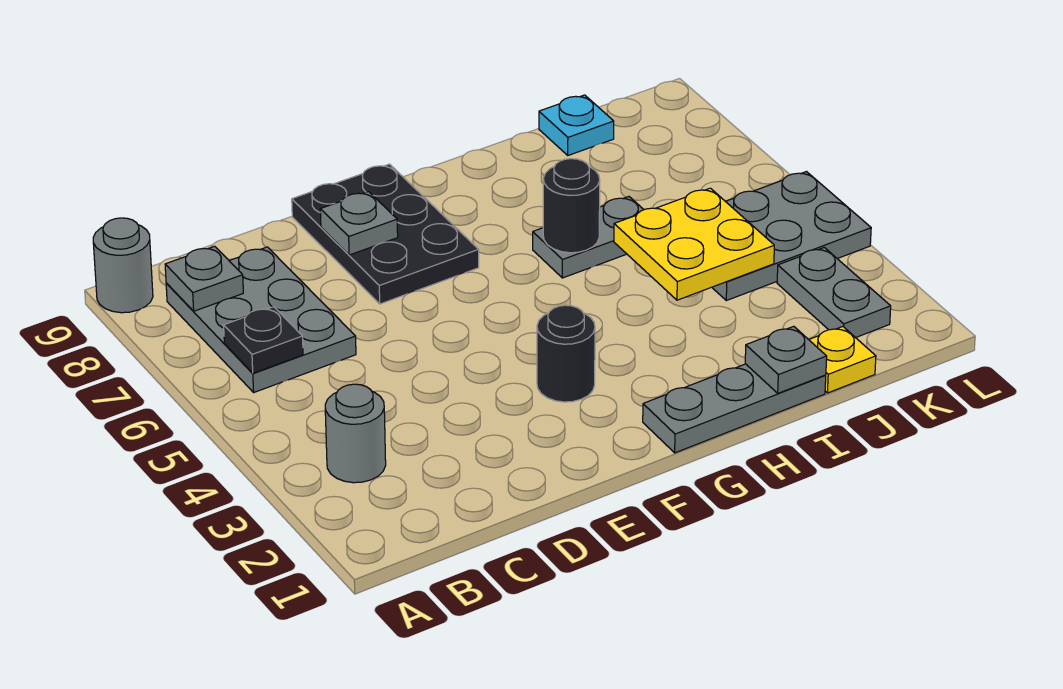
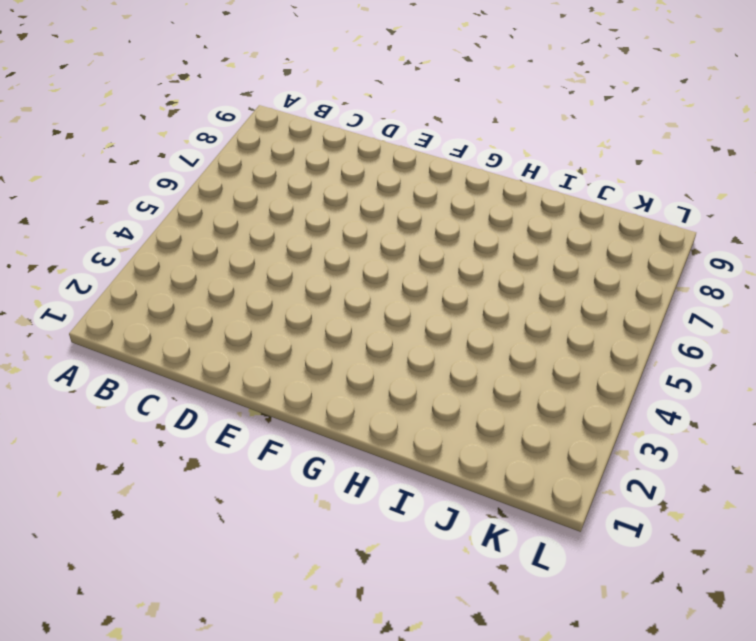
none -> grey round brick A9 level 1
none -> grey round brick B3 level 1
none -> grey plate B6:C8 level 1

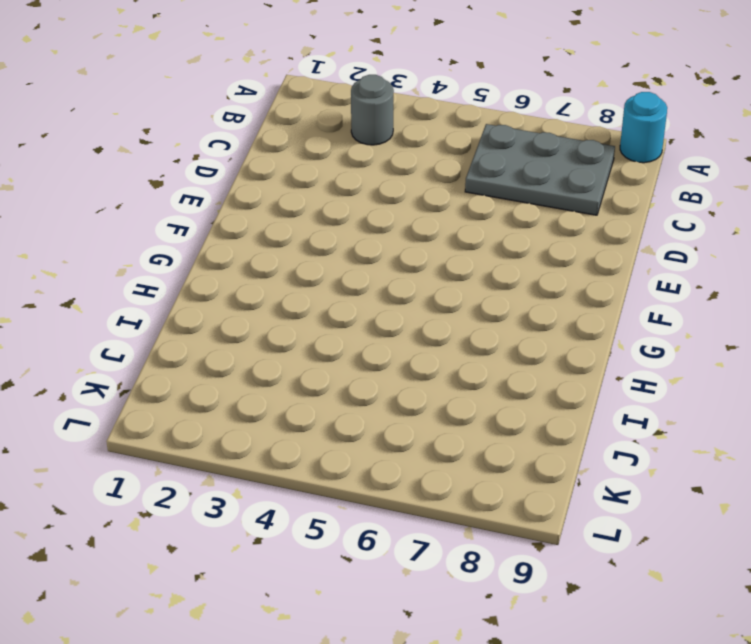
cyan round brick A9 level 1 -> grey round brick A9 level 1
none -> black plate E7:F9 level 1
none -> black round brick F3 level 1
none -> grey plate G1:I1 level 1

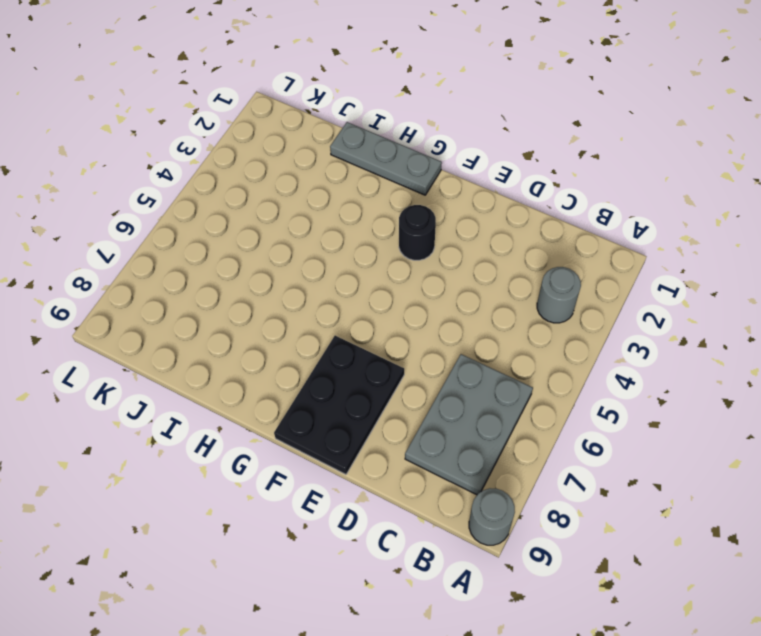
none -> grey plate H6:I6 level 1
none -> yellow plate J1 level 1
none -> grey plate J4:L5 level 1

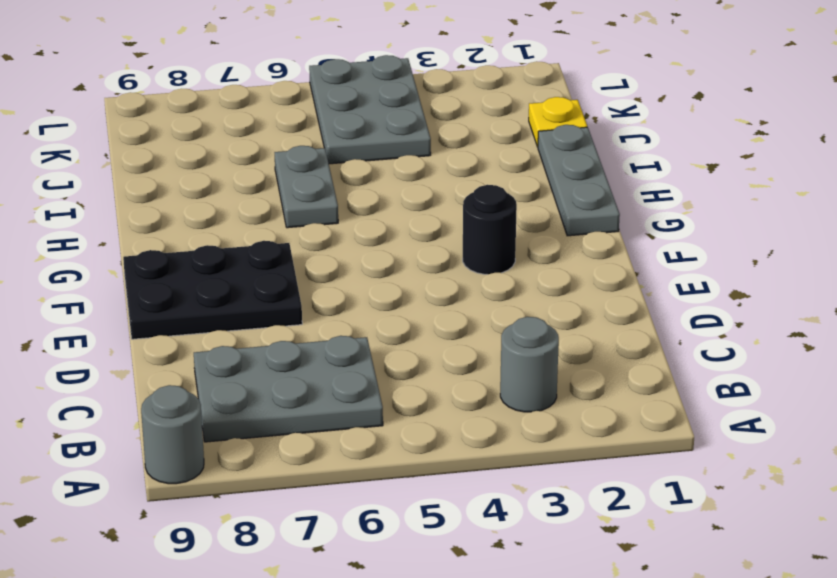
none -> cyan plate J9 level 1
none -> grey plate K2:K3 level 1
none -> black plate B6 level 2

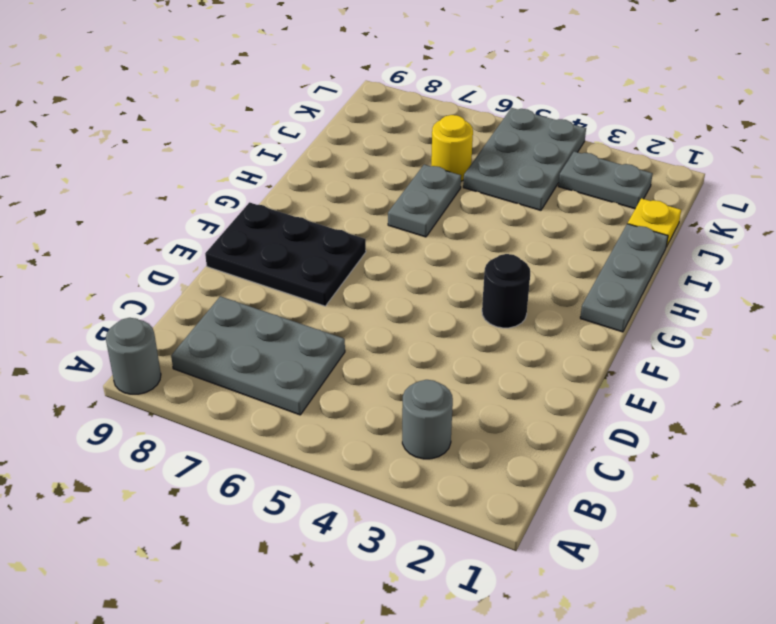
yellow round brick J6 level 1 -> none
none -> cyan plate J9 level 1
none -> black plate B6 level 2
none -> grey plate B8 level 2

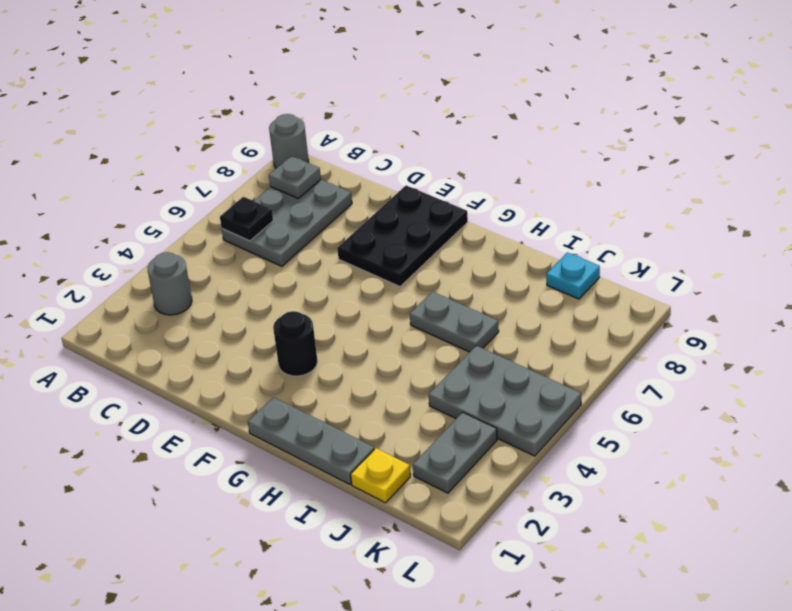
none -> grey plate E8 level 2
none -> black round brick H6 level 2
none -> grey plate I1 level 2

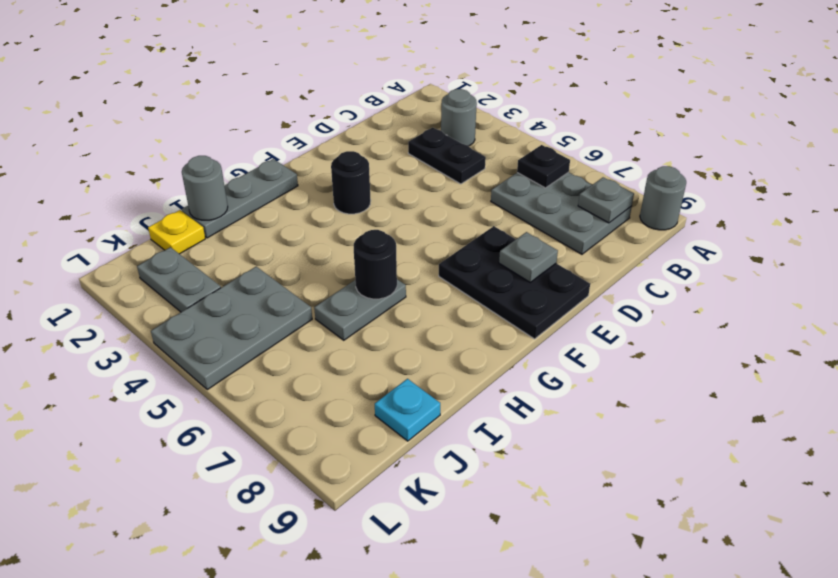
black plate C3:C4 level 1 -> none
grey round brick I1 level 2 -> grey plate I1 level 2
none -> yellow plate I4:J5 level 2

